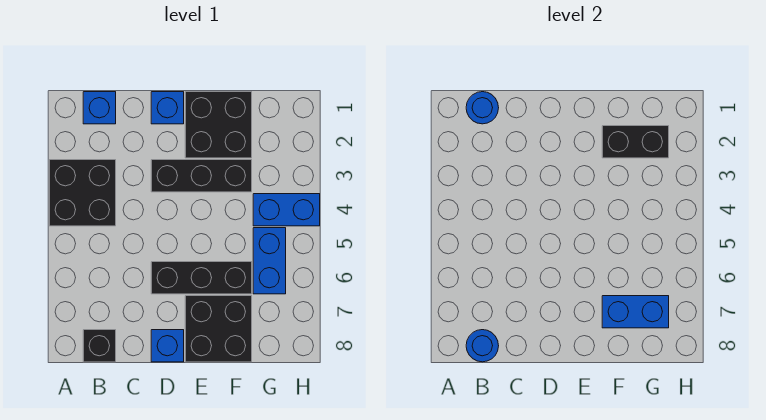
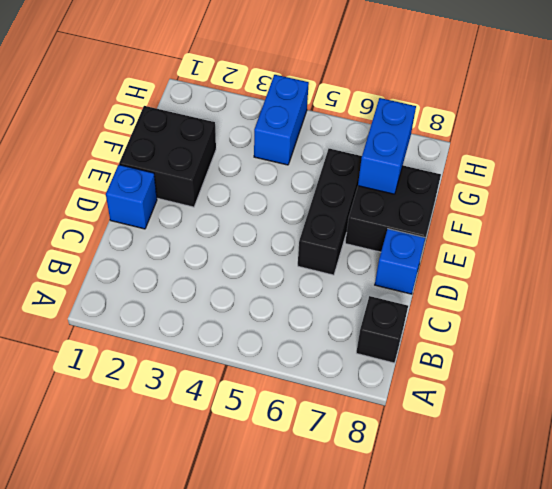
none -> black brick A3:B4 level 1
none -> blue brick B1 level 1
none -> black brick D3:F3 level 1

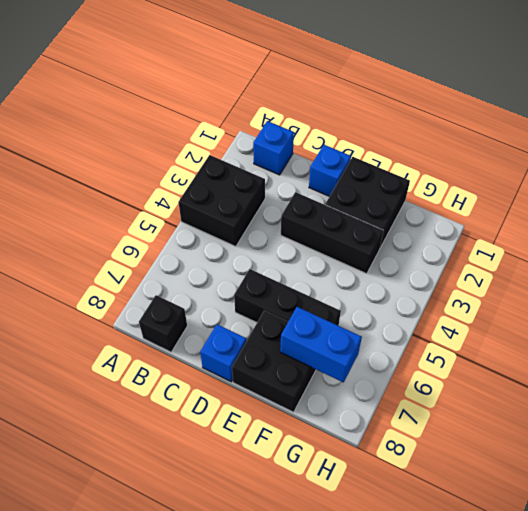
none -> blue brick G4:H4 level 1
none -> blue brick G5:G6 level 1
none -> blue round brick B1 level 2

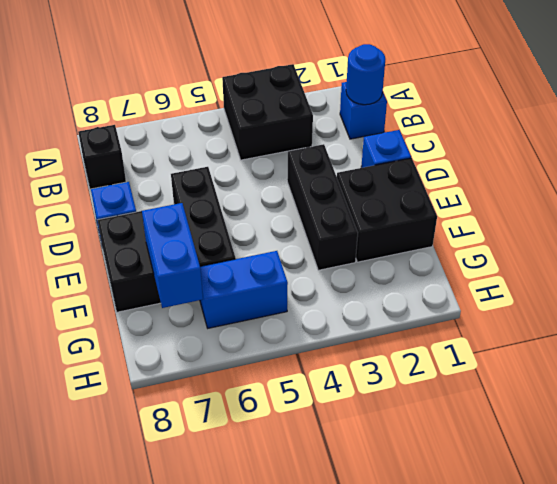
none -> blue brick G4:H4 level 1
none -> blue round brick B8 level 2
none -> black brick F2:G2 level 2

